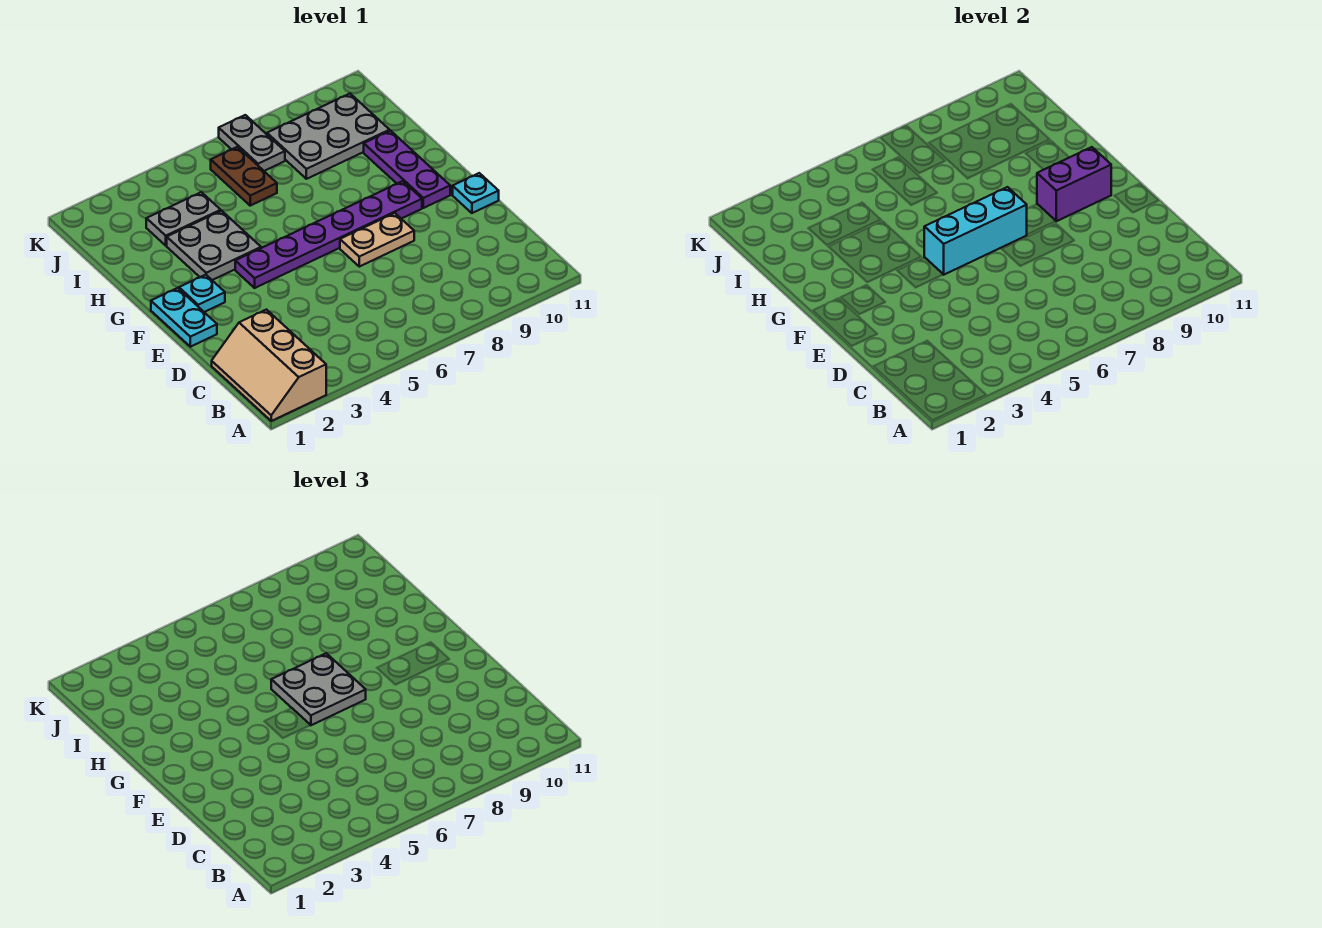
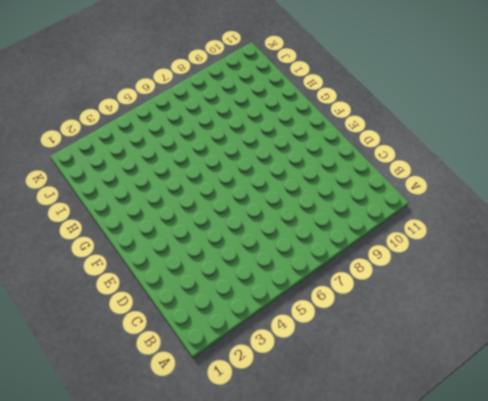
none -> tan slope A1:C2 level 1 top 2
none -> cyan plate E1:F1 level 1
none -> tan plate E7:E8 level 1

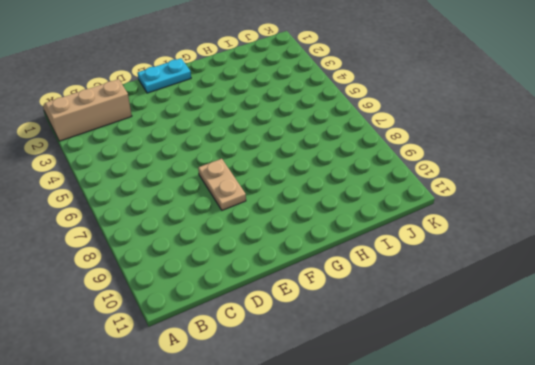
none -> cyan plate E11 level 1
none -> cyan plate F2 level 1
none -> purple plate F4:F9 level 1

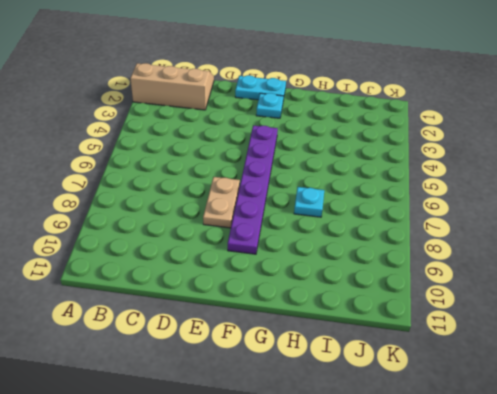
cyan plate H7 level 1 -> cyan plate E11 level 1
none -> purple plate F10:H10 level 1
none -> grey plate G3:H4 level 1
none -> grey plate I3:I4 level 1

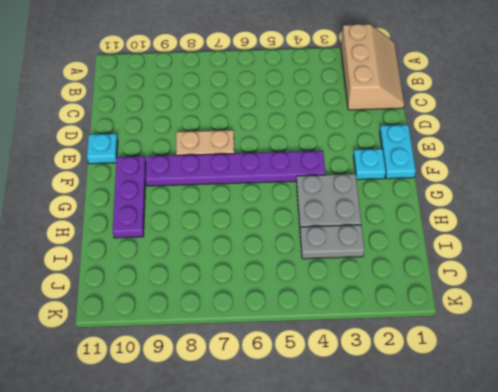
none -> brown plate I6:J6 level 1
none -> grey plate I8:J10 level 1
none -> grey plate J7:K7 level 1

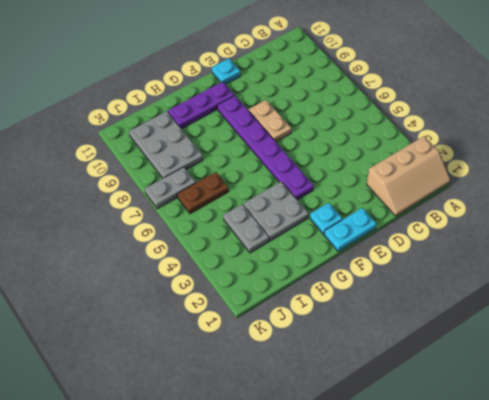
none -> cyan brick F5:F7 level 2
none -> purple brick F9:F10 level 2
none -> grey plate F6:G7 level 3

